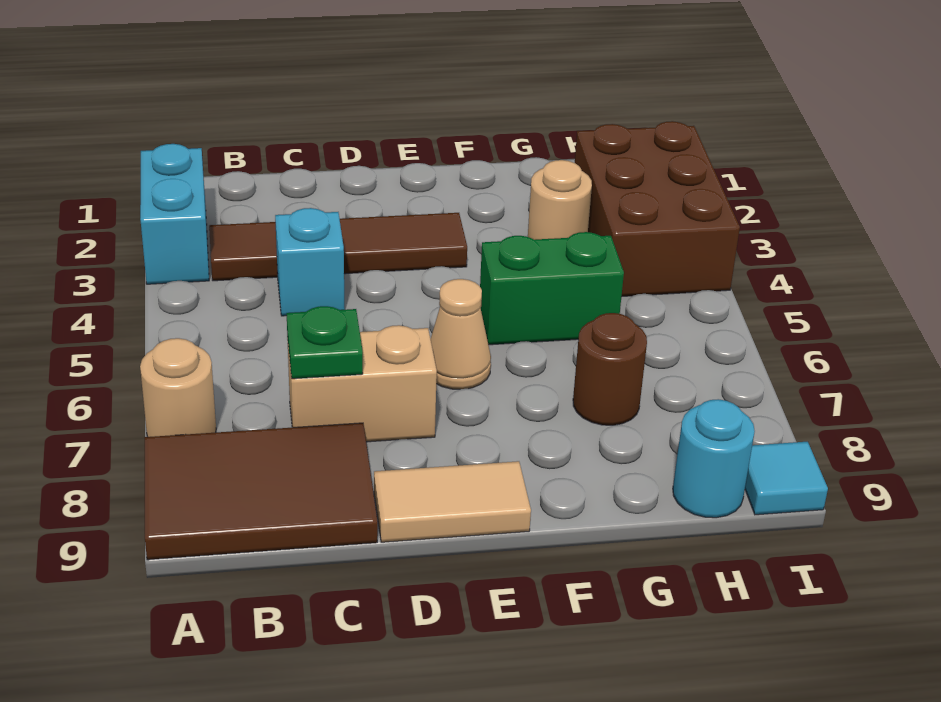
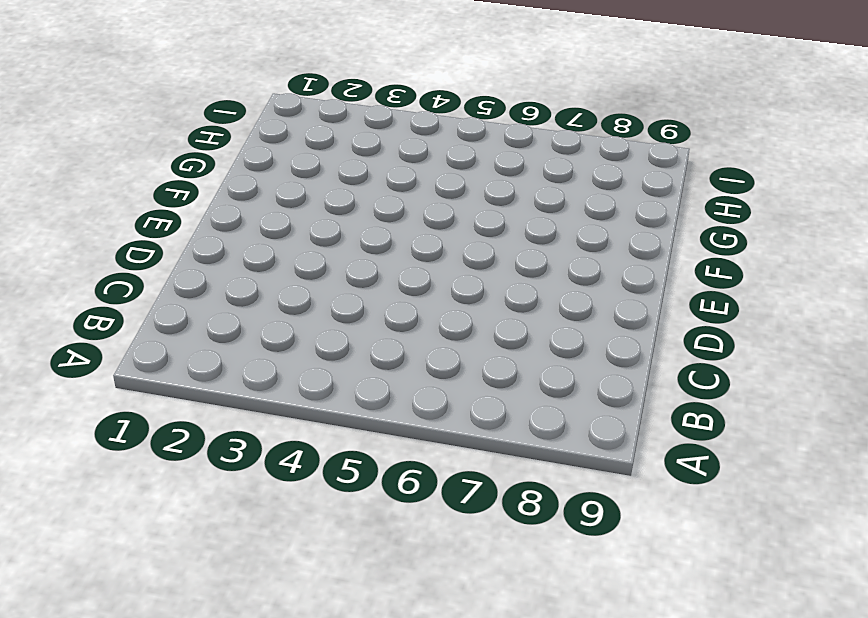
none -> cyan brick A2:A3 level 1
none -> tan round brick A7 level 1
none -> brown tile A8:C9 level 1

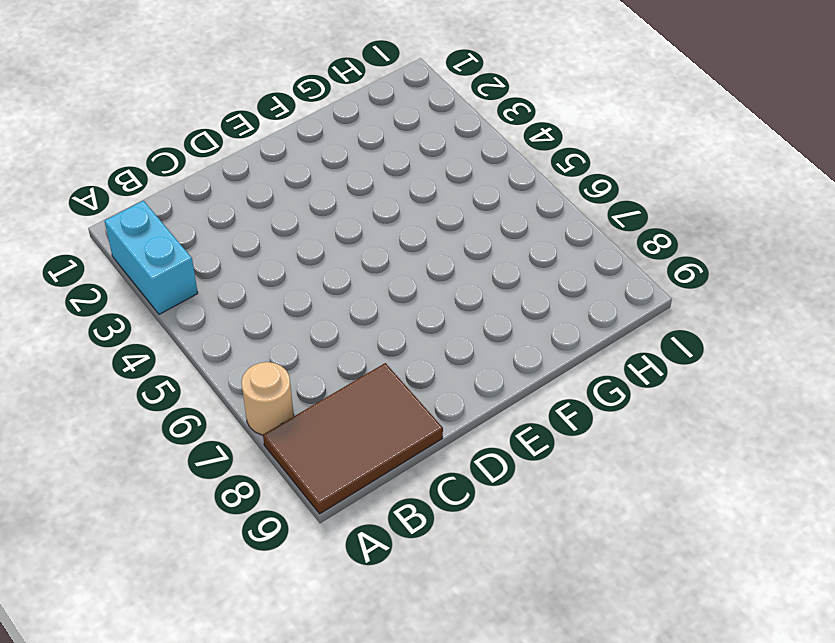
none -> brown tile B3:E3 level 1
none -> cyan brick C4 level 1
none -> tan brick C7:D7 level 1

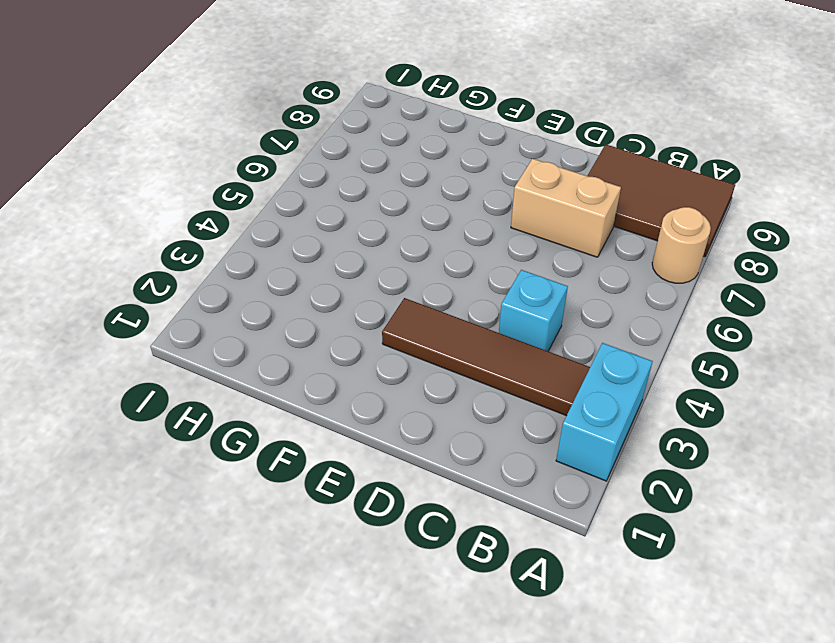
none -> tan tile D9:E9 level 1
none -> tan cone E6 level 1
none -> green brick F5:G5 level 1

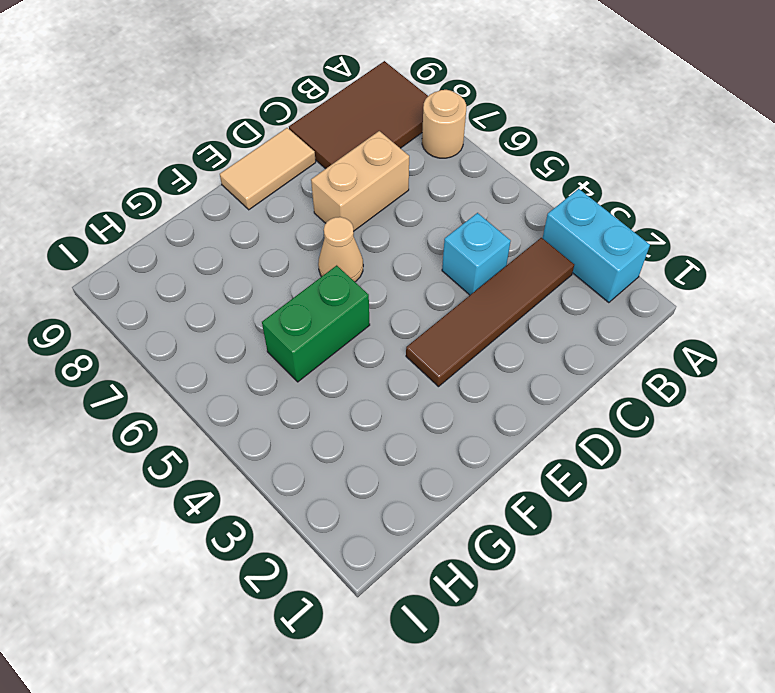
none -> tan round brick G3 level 1
none -> brown round brick G7 level 1
none -> brown brick H2:I4 level 1

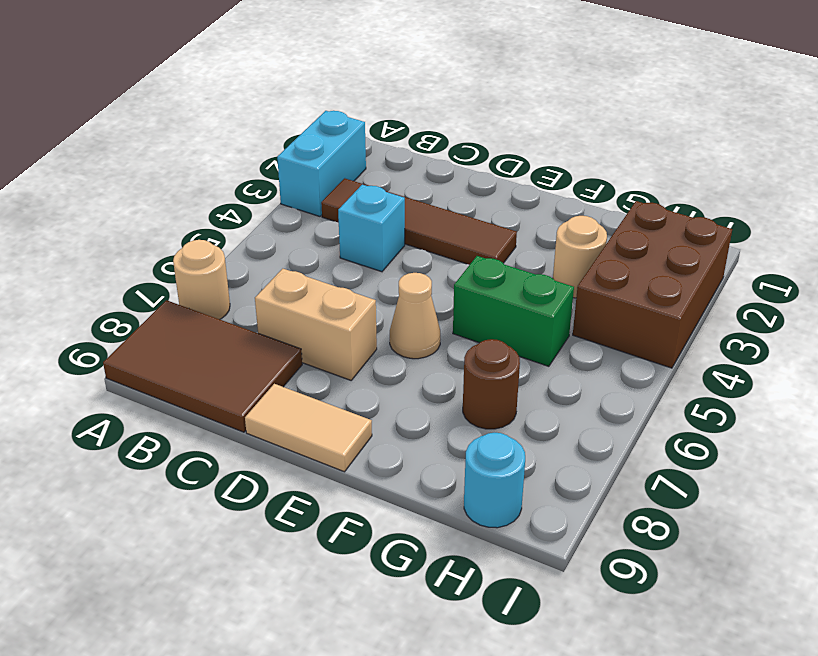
none -> cyan tile I9 level 1
none -> green plate C7 level 2

